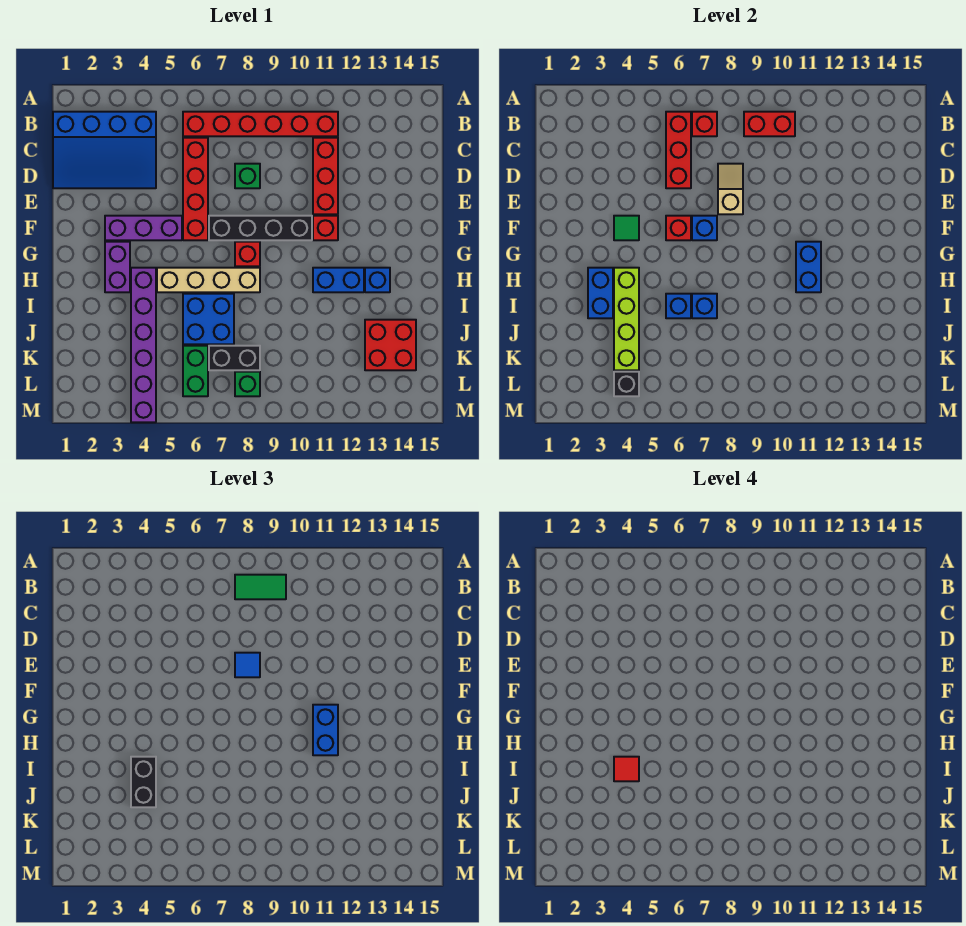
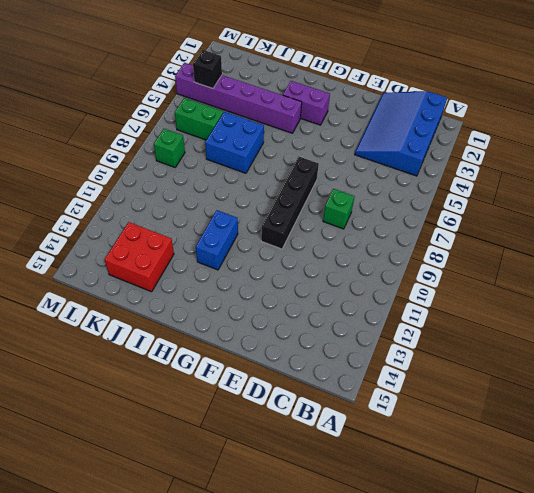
none -> red brick B6:B11 level 1
none -> red brick C6:F6 level 1
none -> red brick C11:E11 level 1
none -> purple brick F3:F5 level 1

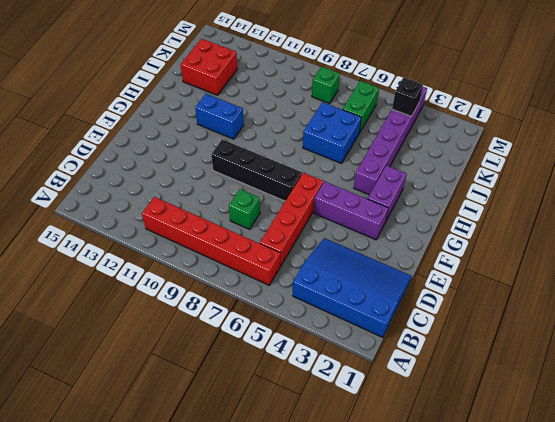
none -> red brick C11:E11 level 1
none -> red brick F11 level 1
none -> red brick G8 level 1
none -> tan brick H5:H8 level 1

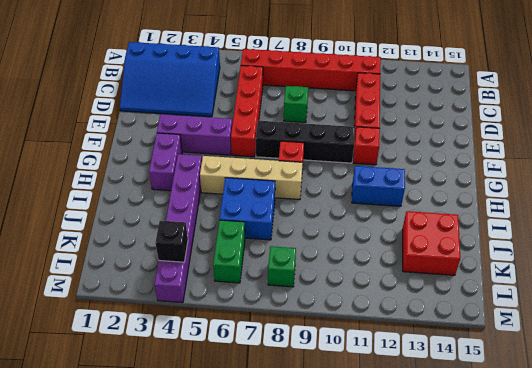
none -> blue brick H13 level 1
none -> black brick K7:K8 level 1
none -> red brick B6:D6 level 2
none -> red brick B7 level 2

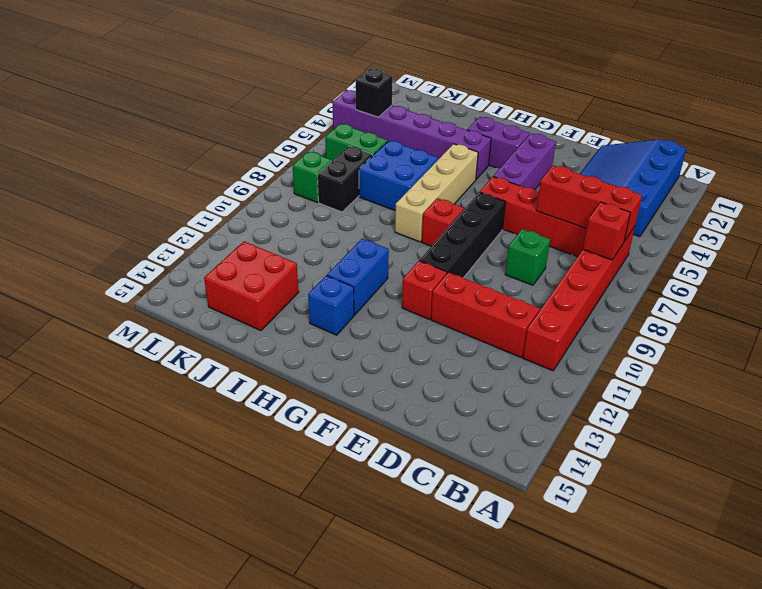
none -> red brick B9:B10 level 2
none -> tan slope D8:E8 level 2 top E
none -> green tile F4 level 2
none -> red brick F6 level 2

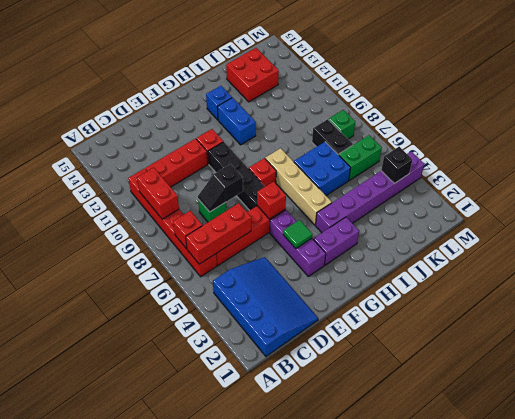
black slope D8:E8 level 2 top E -> tan slope D8:E8 level 2 top E
none -> blue brick F7 level 2
none -> blue brick G11:H11 level 2
none -> blue brick H3:I3 level 2
none -> lime brick H4:K4 level 2

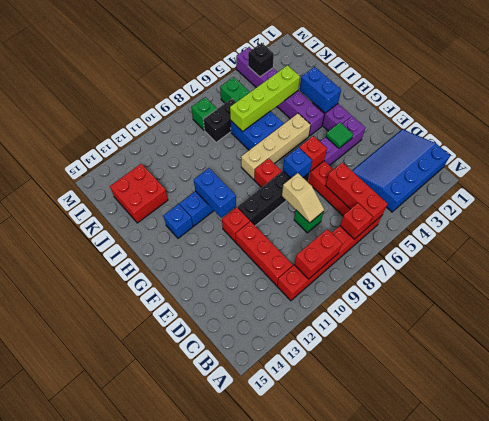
lime brick J4:J7 level 2 -> lime brick H4:K4 level 2
none -> blue brick I6 level 2
none -> blue brick I7 level 2
none -> green tile B8:B9 level 3
none -> blue tile E8 level 3

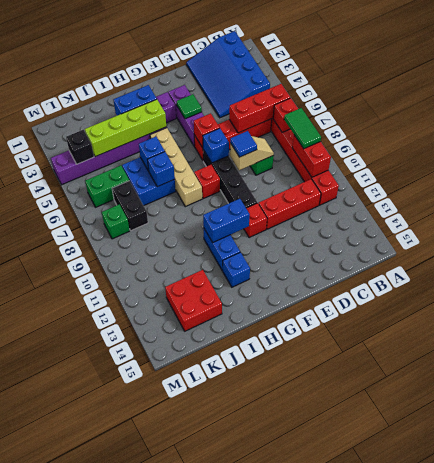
none -> blue brick G11:H11 level 3
none -> black brick I4:J4 level 3
none -> red tile I4 level 4

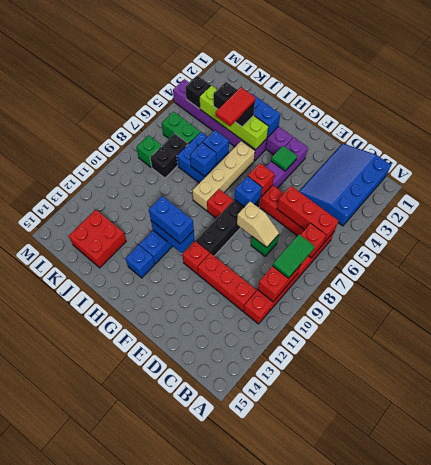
red tile I4:I5 level 4 -> red tile I4 level 4
none -> blue tile E8 level 3

